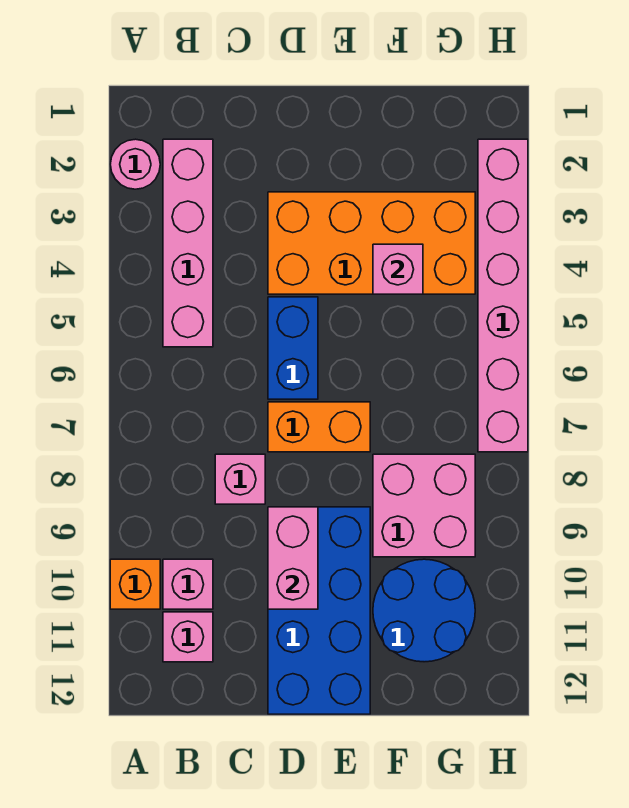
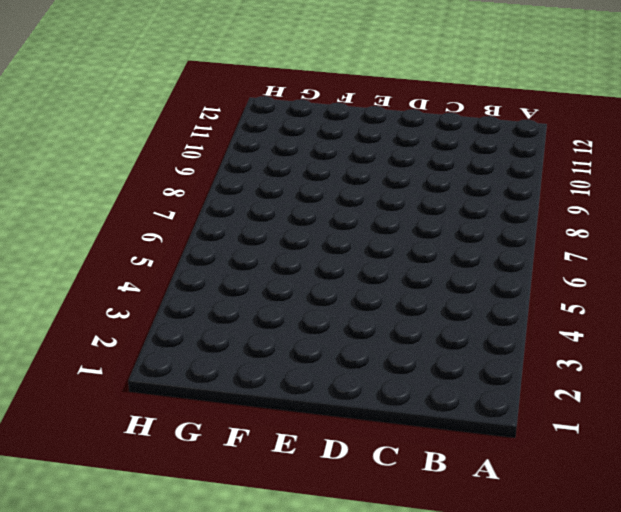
none -> pink round brick A2 level 1
none -> orange brick A10 level 1
none -> pink brick B2:B5 level 1

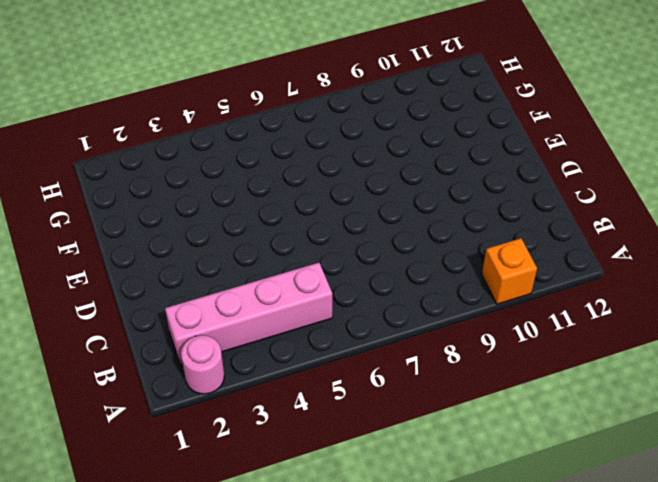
none -> pink brick B10 level 1
none -> pink brick B11 level 1
none -> pink brick C8 level 1

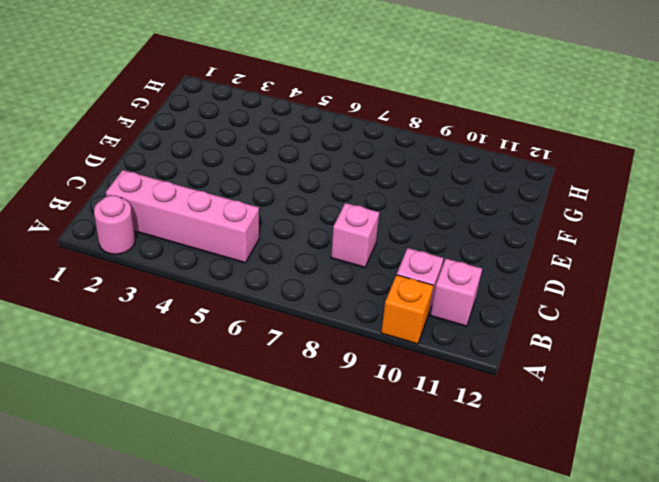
none -> orange brick D3:G4 level 1
none -> blue brick D5:D6 level 1
none -> orange brick D7:E7 level 1

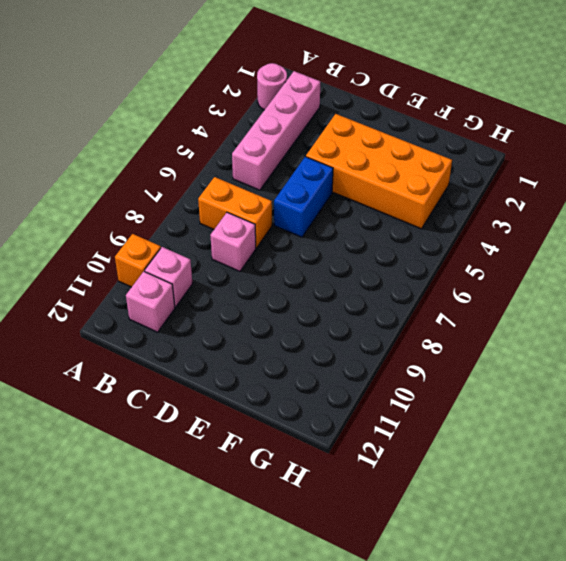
orange brick B7:C7 level 1 -> orange brick D7:E7 level 1
none -> blue brick D9:E12 level 1
none -> pink brick F8:G9 level 1
none -> blue round brick F10:G11 level 1

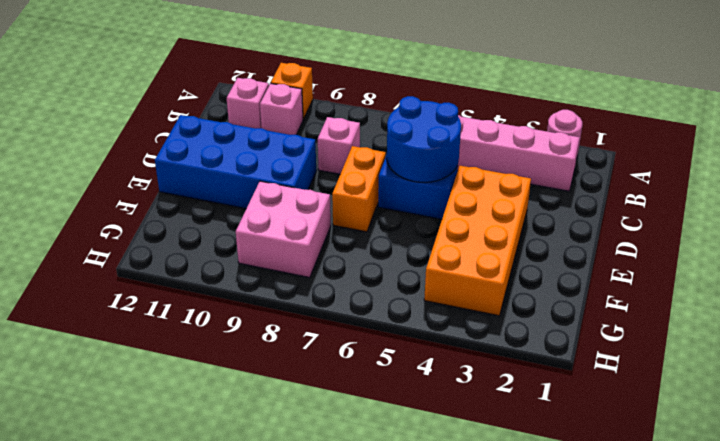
blue round brick C5:D6 level 2 -> blue round brick F10:G11 level 1
none -> pink brick H2:H7 level 1
none -> pink brick D9:D10 level 2
none -> pink brick F4 level 2

